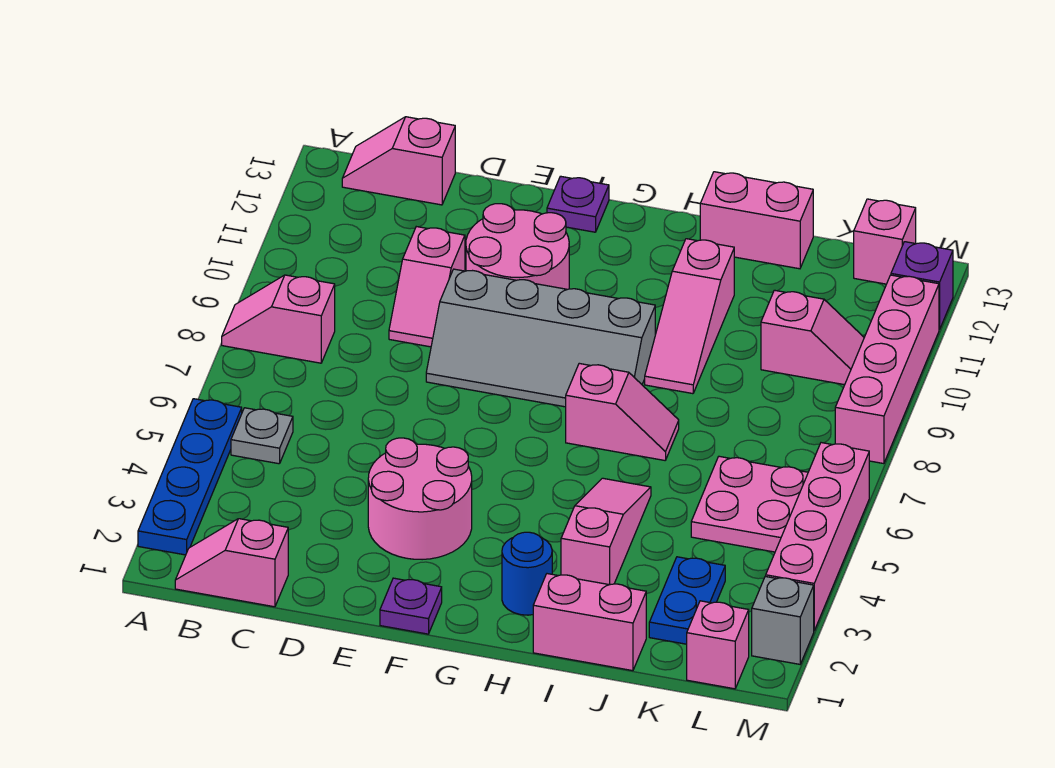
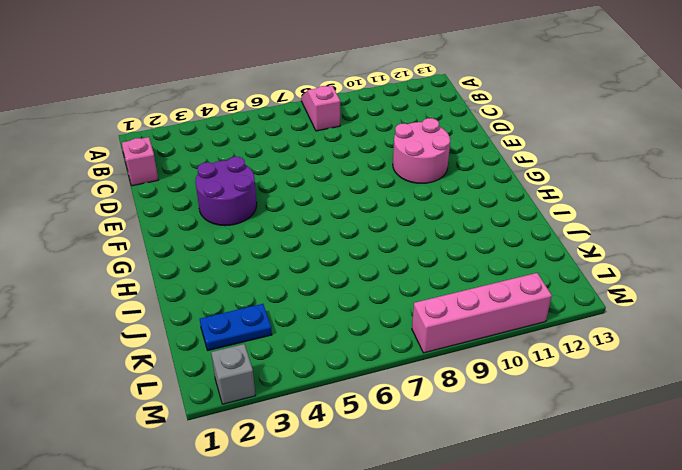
purple round brick E3:F4 level 1 -> pink round brick E3:F4 level 1
none -> blue plate A2:A5 level 1
none -> grey plate B5 level 1
none -> pink slope B13:C13 level 1 top C

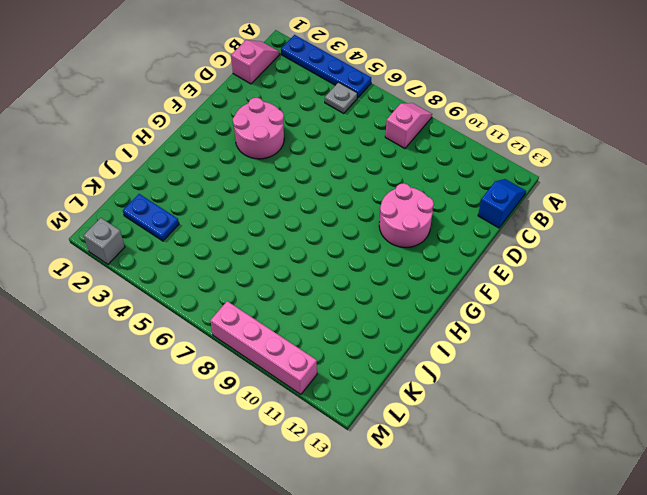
blue slope B13:C13 level 1 top C -> pink slope B13:C13 level 1 top C
none -> pink slope D9:D10 level 1 top 10
none -> grey slope E8:H9 level 1 top 9
none -> purple plate F1 level 1

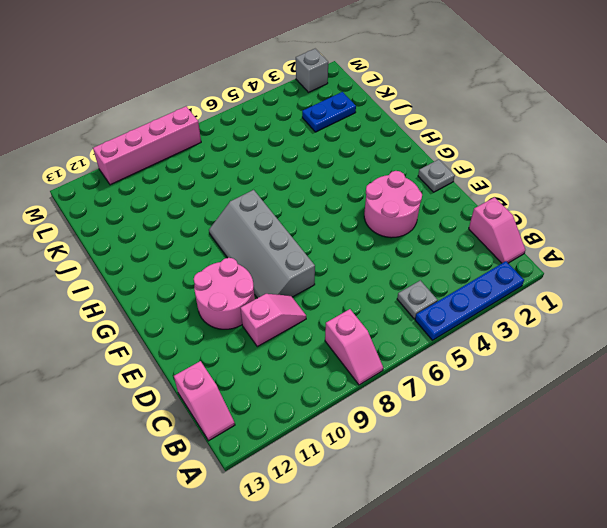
grey slope E8:H9 level 1 top 8 -> grey slope E8:H9 level 1 top 9
grey plate F1 level 1 -> purple plate F1 level 1
none -> purple plate F13 level 1
none -> blue round brick H2 level 1
none -> pink slope H7:I7 level 1 top H

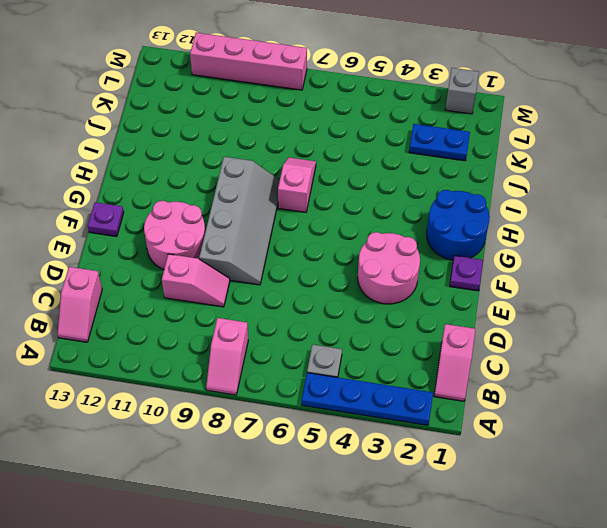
blue round brick G1:H2 level 1 -> blue round brick H2 level 1
none -> pink brick I1:J1 level 1
none -> pink slope I3:I5 level 1 top 3
none -> pink slope I9:I11 level 1 top 11

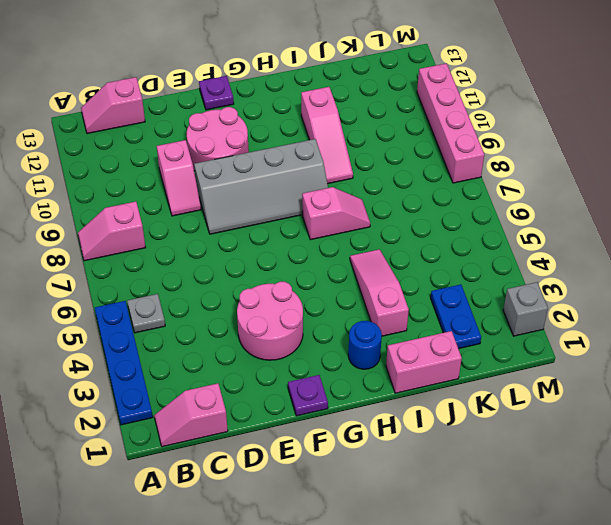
none -> pink brick I13:J13 level 1
none -> pink plate K5:L6 level 1
none -> pink slope K10:L10 level 1 top K

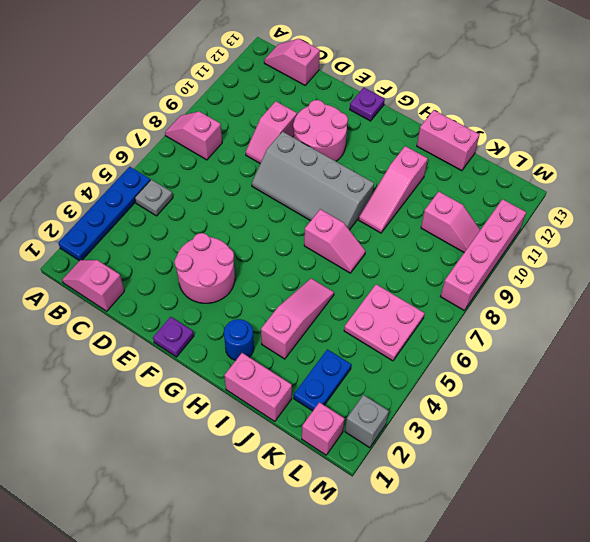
none -> pink brick L13 level 1
none -> pink brick M3:M6 level 1
none -> purple brick M12 level 1

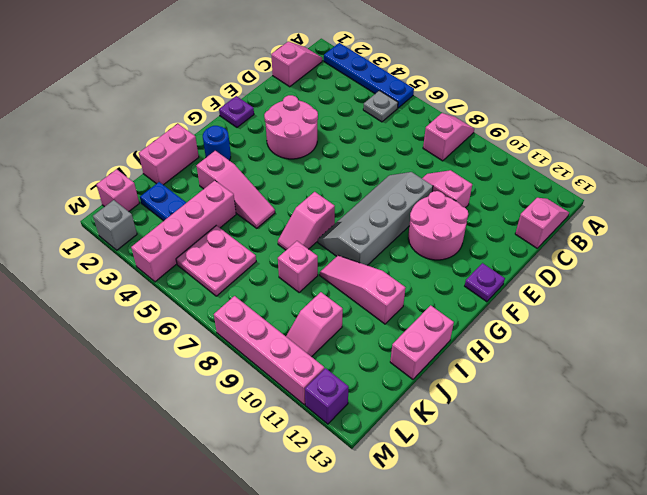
pink brick J4:M4 level 1 -> pink brick M3:M6 level 1
pink brick J8 level 1 -> pink brick L13 level 1

